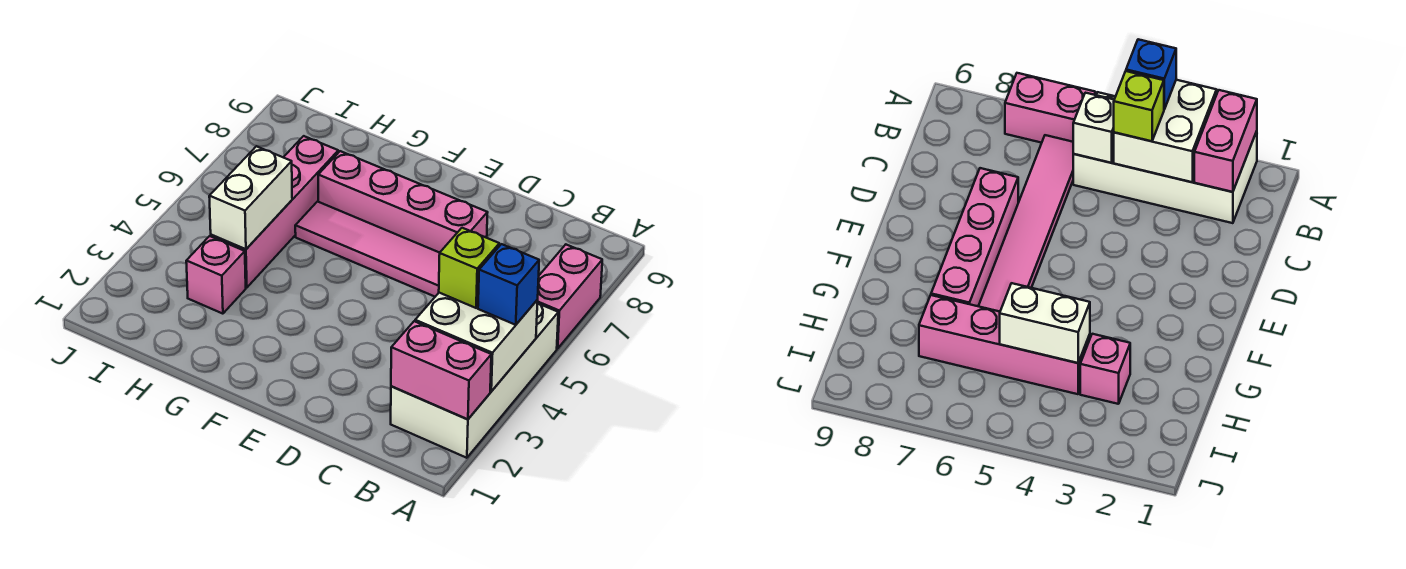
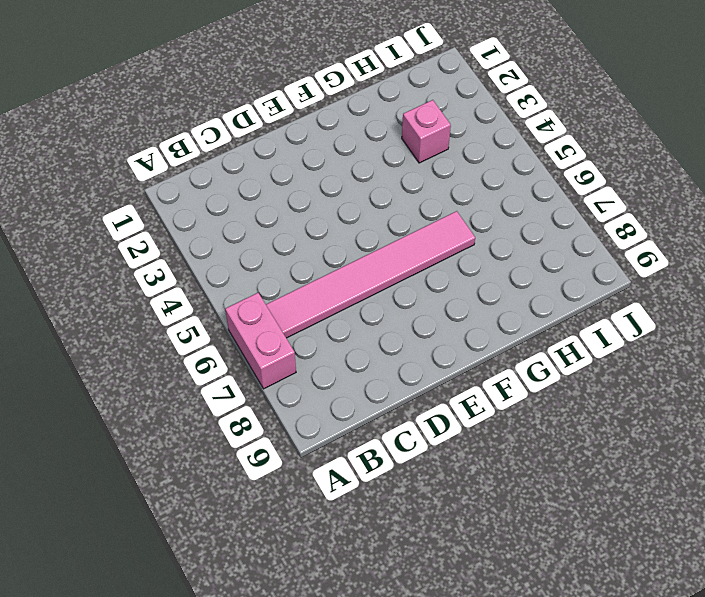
none -> white brick A2:B5 level 1
none -> pink brick D7:G7 level 1
none -> pink brick H4:H7 level 1

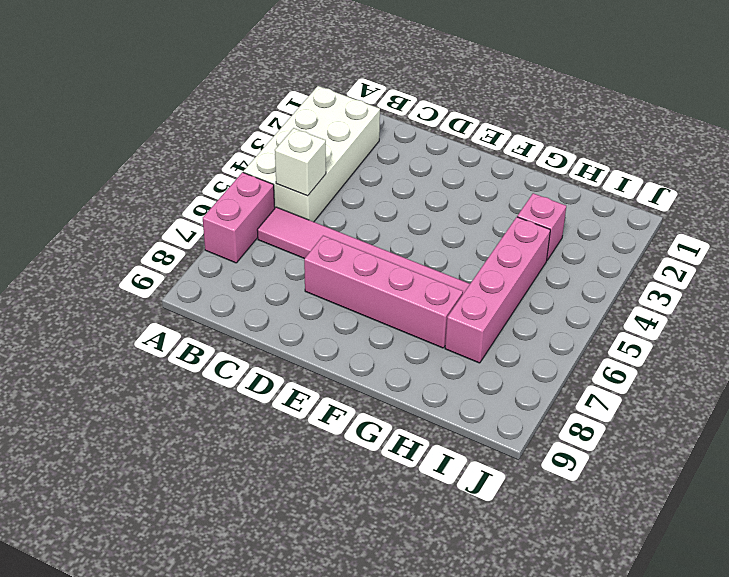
none -> pink brick A2:B2 level 2
none -> white brick A3:B4 level 2
none -> white brick H4:H5 level 2

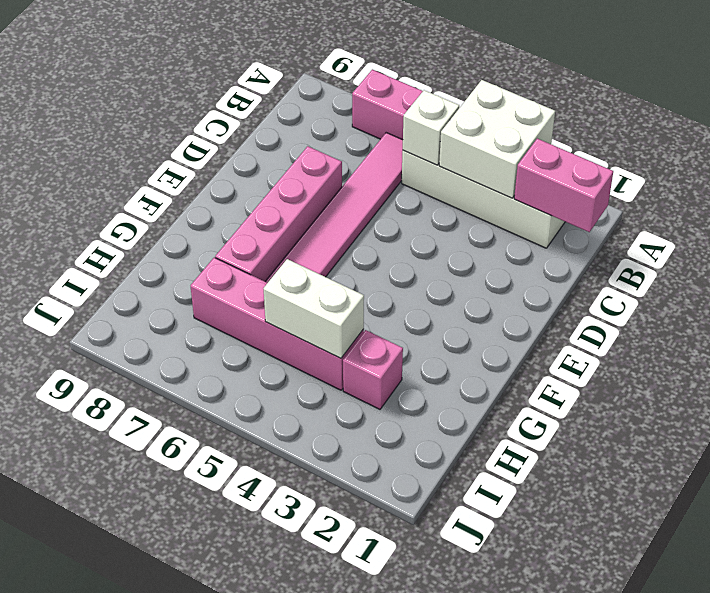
pink brick B1:B2 level 2 -> pink brick A2:B2 level 2
none -> blue brick A4 level 3
none -> lime brick B4 level 3

